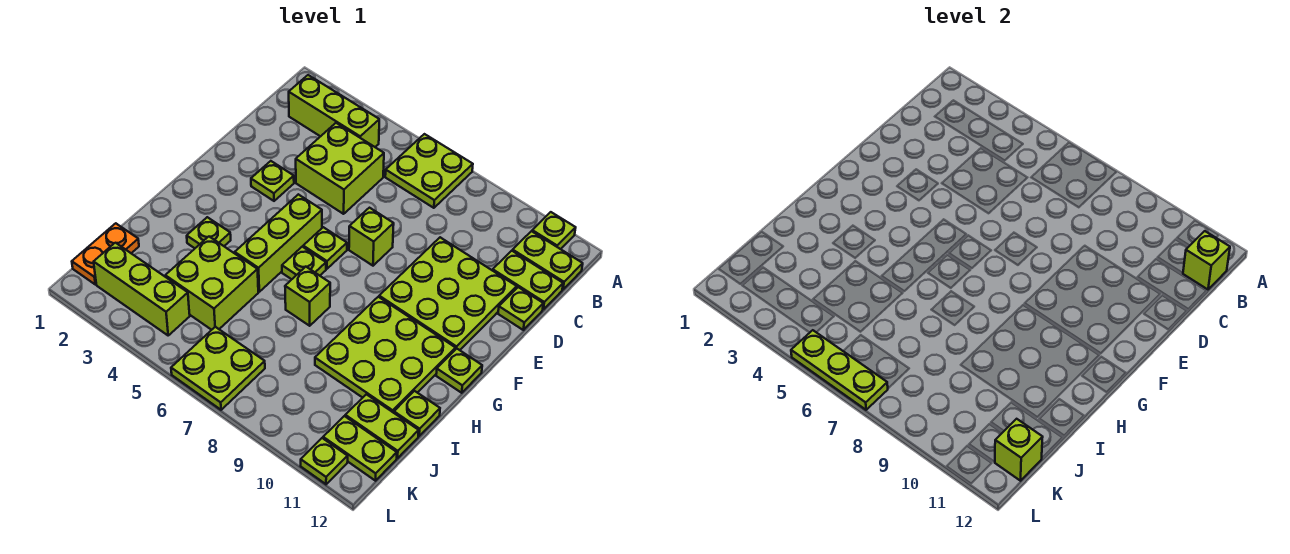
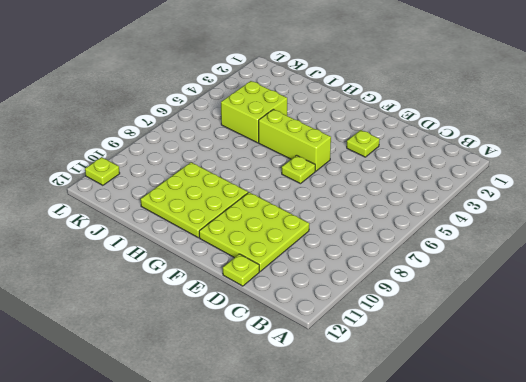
none -> lime plate A6:B7 level 1
none -> lime plate A11 level 1
none -> lime brick B2:B4 level 1

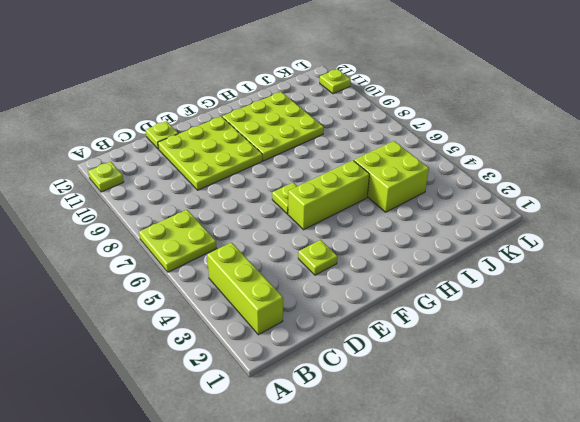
none -> lime plate B11:B12 level 1
none -> lime brick C4:D5 level 1
none -> lime plate C11:C12 level 1

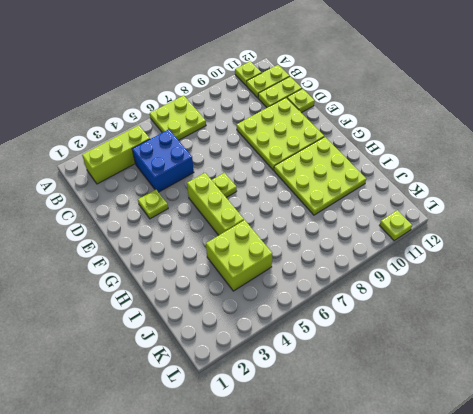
blue brick C4:D5 level 1 -> lime brick C4:D5 level 1
none -> lime brick E7 level 1
none -> lime plate G6 level 1
none -> lime plate G12 level 1

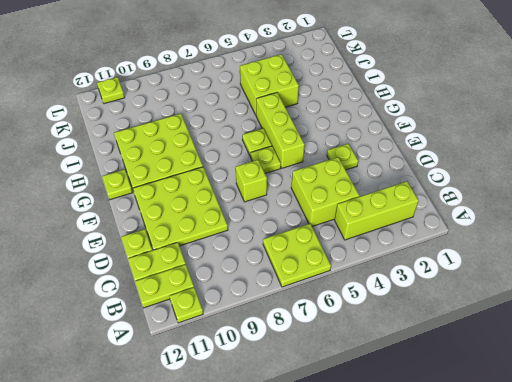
none -> lime plate H3 level 1
none -> lime brick H7 level 1
none -> lime plate I12 level 1

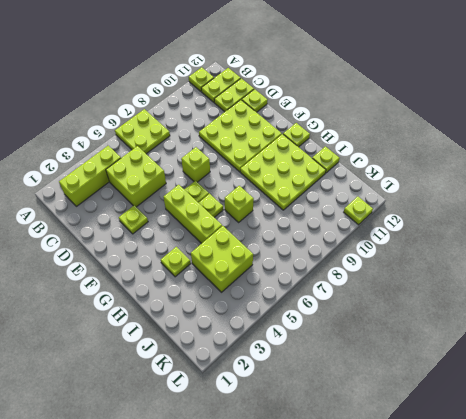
none -> orange plate J1:K1 level 1
none -> lime plate J11:J12 level 1
none -> lime brick K2:K4 level 1

